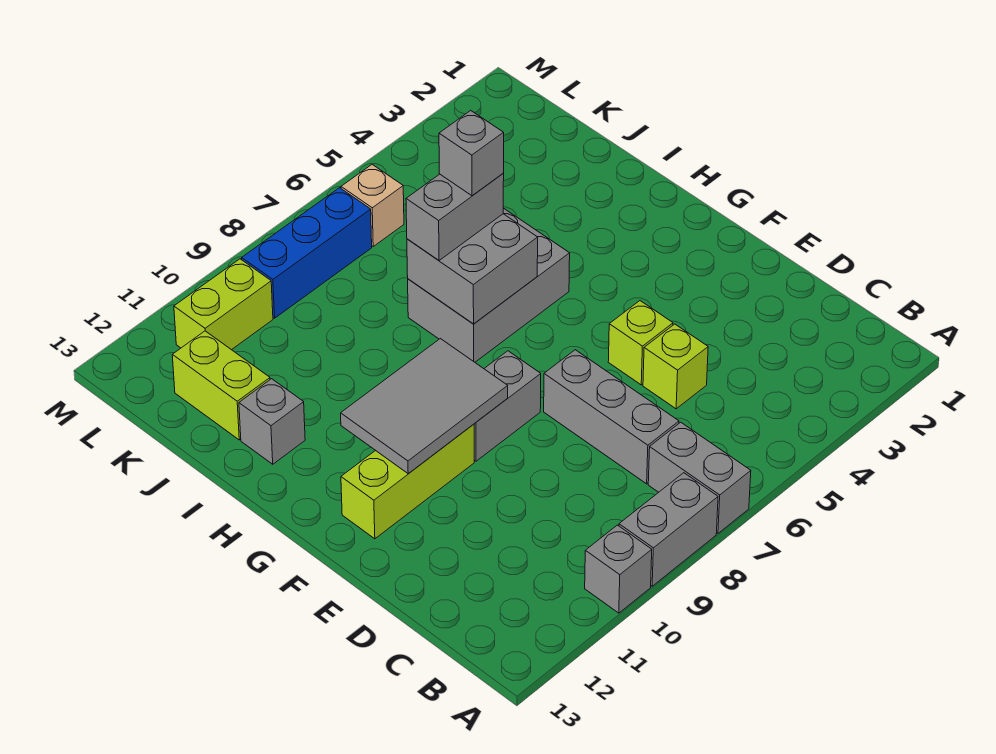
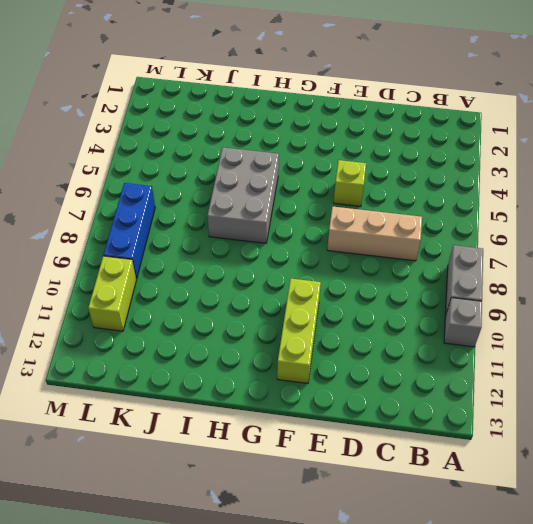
tan brick C7:E7 level 1 -> grey brick C7:E7 level 1
none -> grey brick A7:B7 level 1
none -> lime brick D5 level 1
none -> grey brick F8:F9 level 1

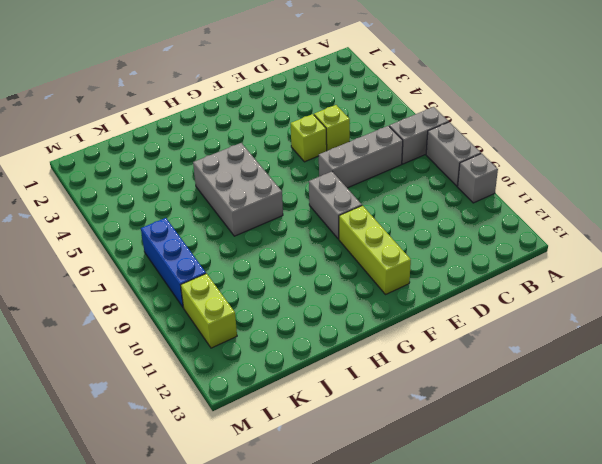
none -> grey brick I12 level 1
none -> lime brick J12:K12 level 1
none -> tan brick L6 level 1

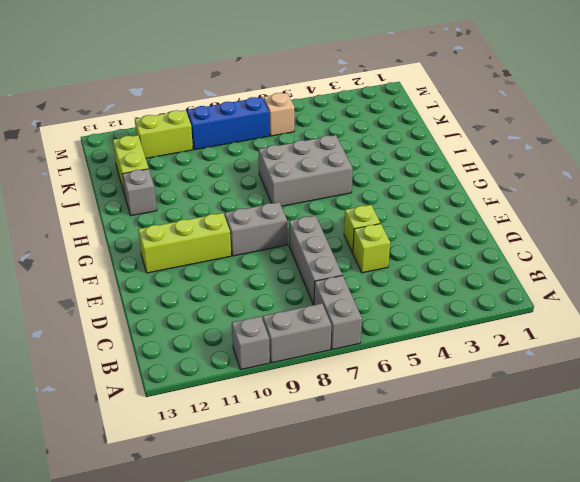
none -> grey tile F9:G11 level 2
none -> grey brick H6:I7 level 2
none -> grey brick I6:I7 level 3

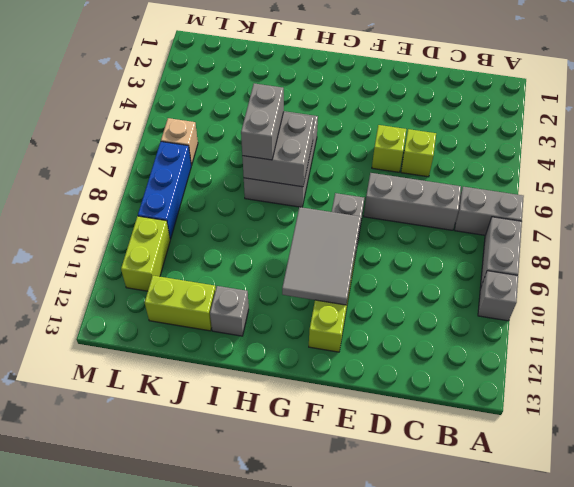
none -> grey brick I6 level 4

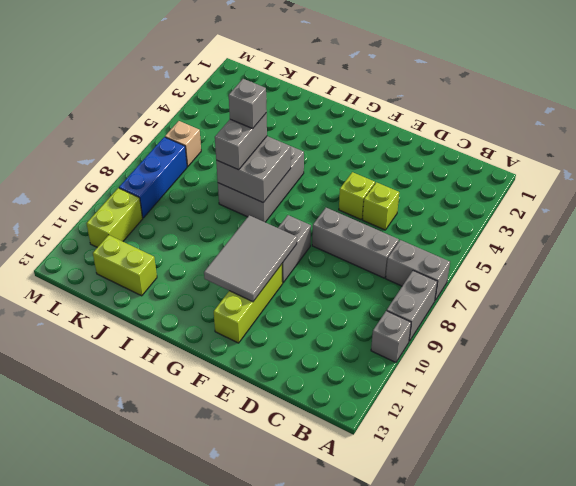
none -> grey brick I12 level 1

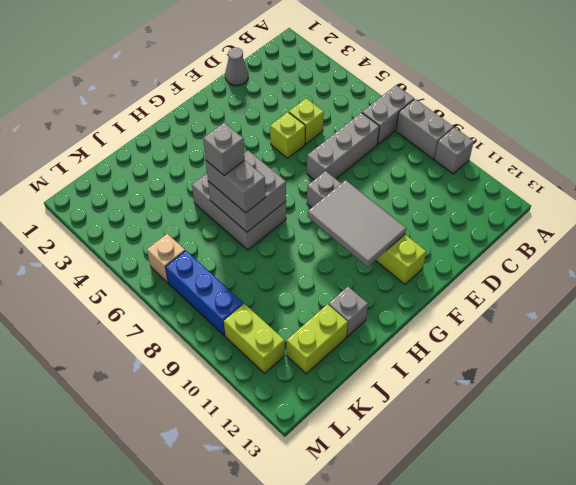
grey cone D1 level 1 -> none

